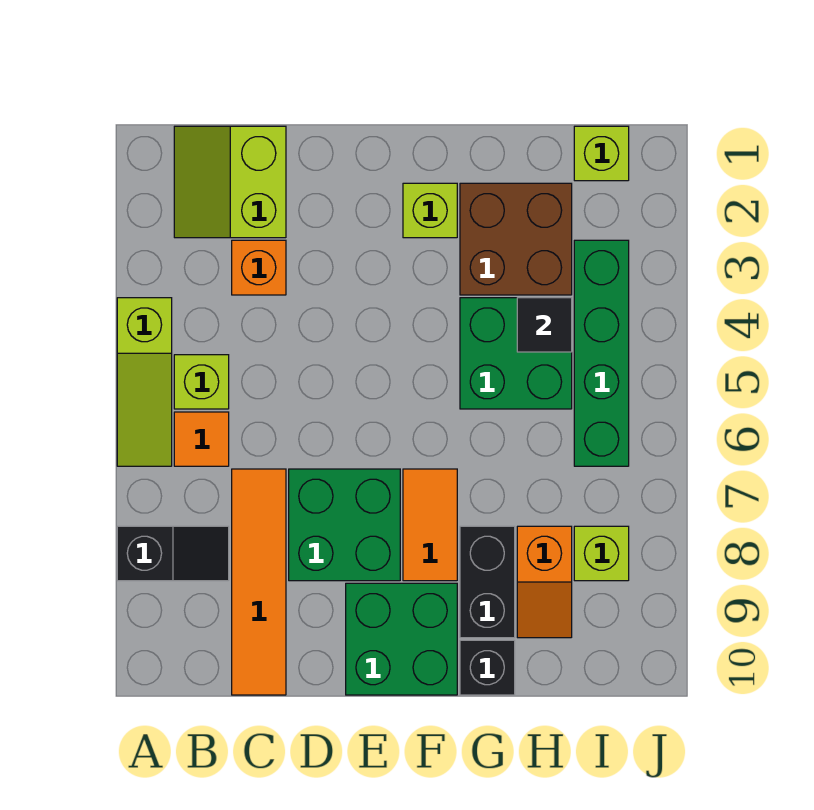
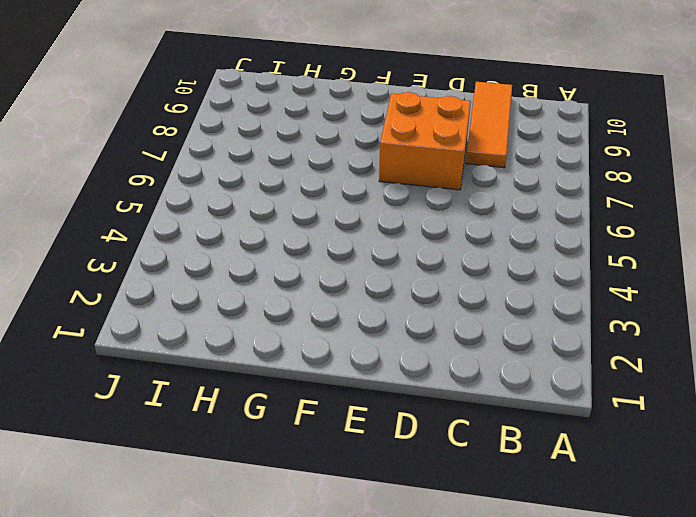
orange tile C8:C10 level 1 -> orange tile C7:C10 level 1
orange brick D7:E8 level 1 -> green brick D7:E8 level 1
none -> lime slope A4:A6 level 1 top 4
none -> black slope A8:B8 level 1 top A
none -> lime slope B1:C2 level 1 top C

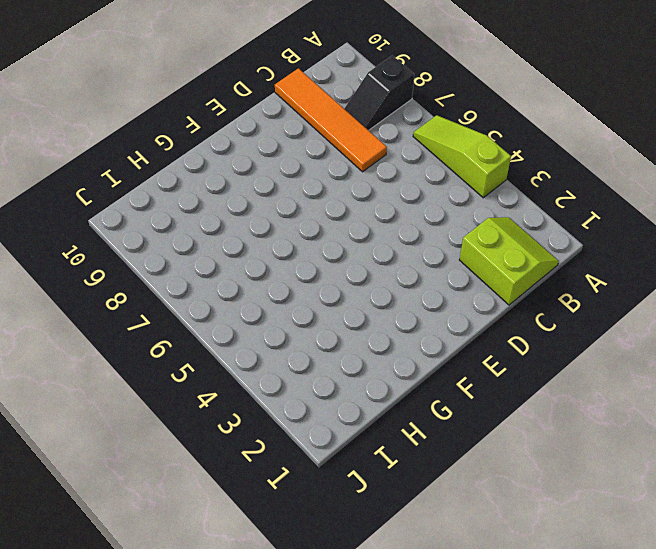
none -> lime brick B5 level 1
none -> orange tile B6 level 1
none -> orange brick C3 level 1

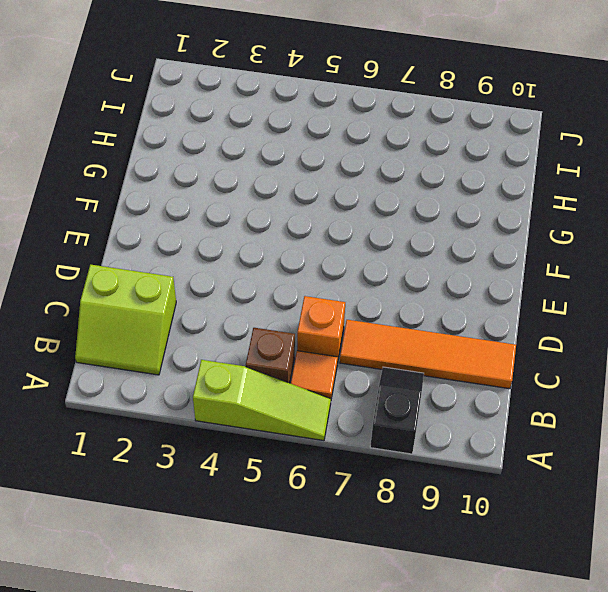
brown brick B5 level 1 -> lime brick B5 level 1
orange brick C6 level 1 -> orange brick C3 level 1
none -> green brick D7:E8 level 1
none -> green brick E9:F10 level 1
none -> lime brick F2 level 1

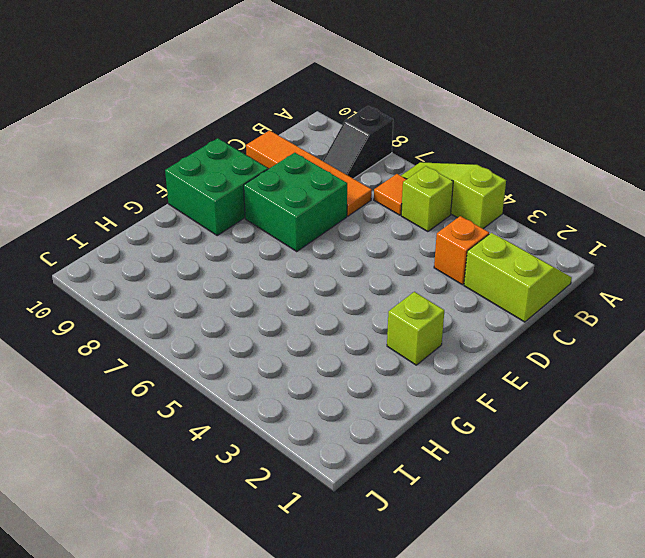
none -> orange tile F7:F8 level 1
none -> brown brick G2:H3 level 1
none -> green brick G4:H5 level 1

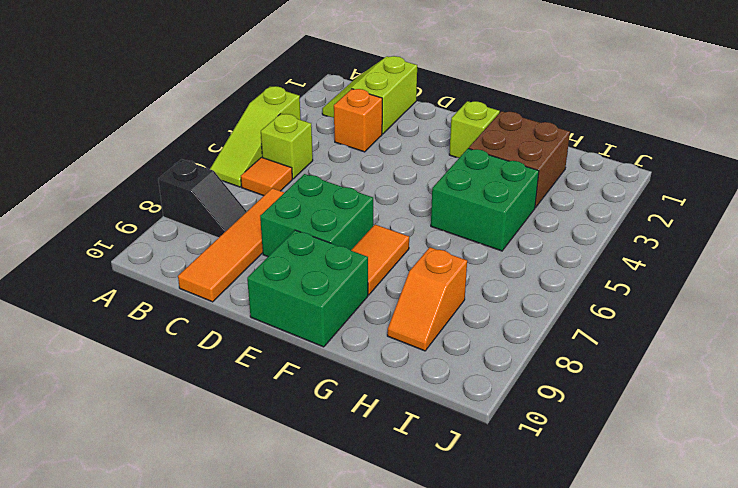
none -> black brick G8:G9 level 1
none -> black brick G10 level 1
none -> lime brick I1 level 1

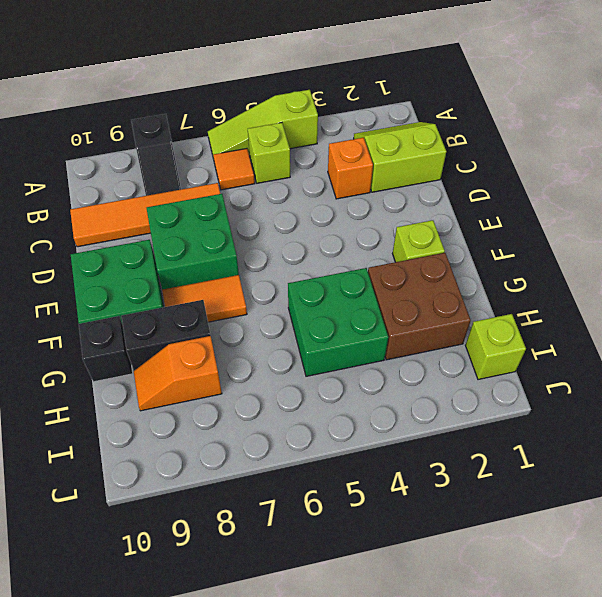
none -> green brick I3:I6 level 1
none -> lime brick I8 level 1
none -> black tile H4 level 2

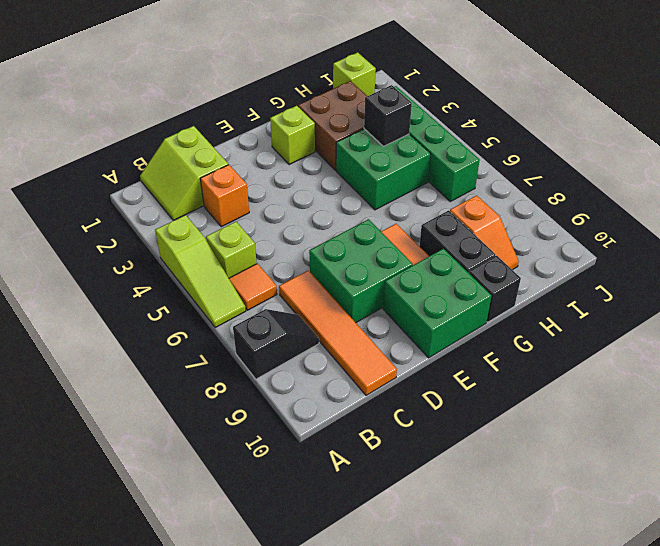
black brick H4 level 2 -> black tile H4 level 2
none -> lime brick I8 level 1

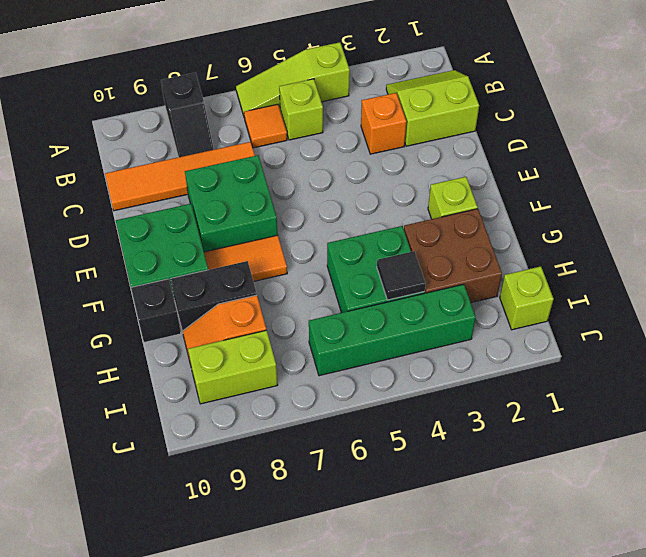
lime brick I8:I9 level 1 -> lime brick I8 level 1

